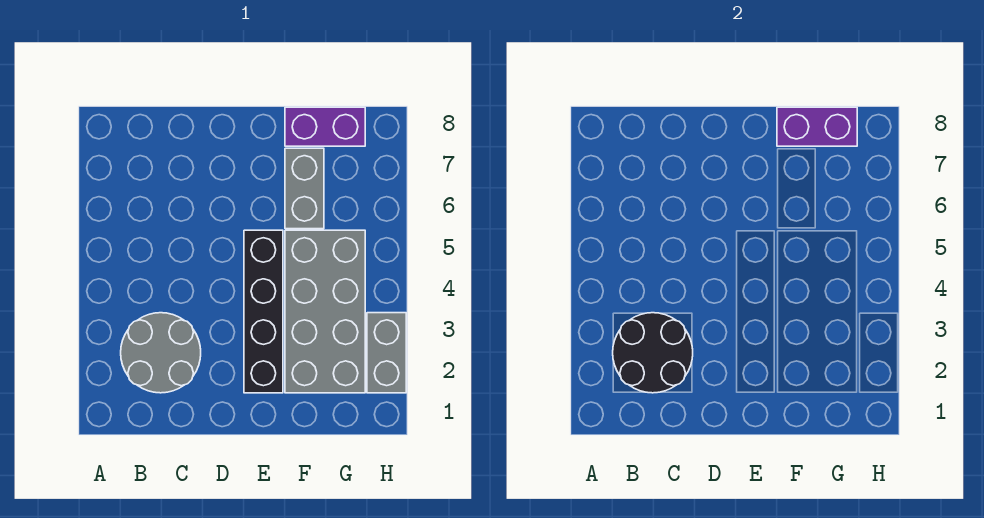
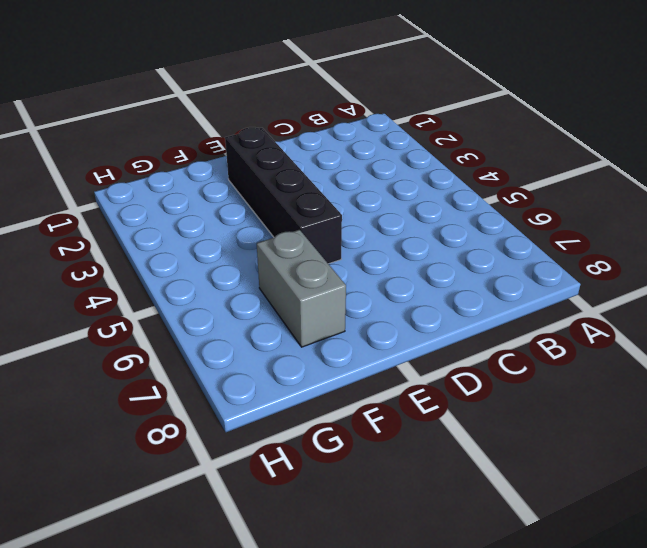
none -> grey round brick B2:C3 level 1
none -> grey brick F2:G5 level 1

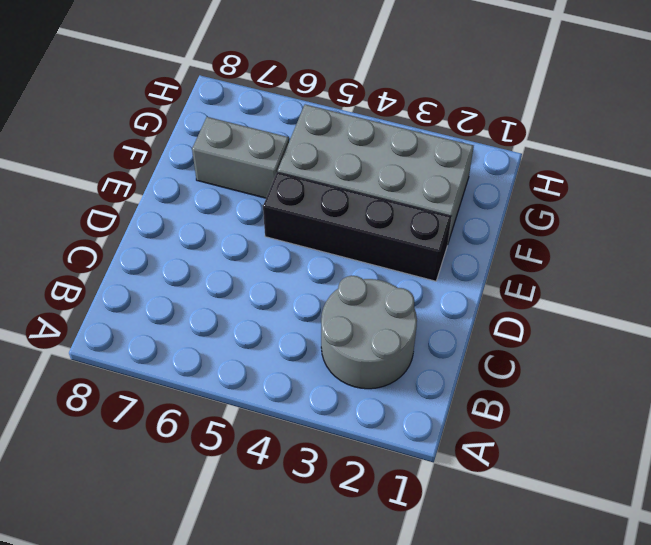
none -> purple brick F8:G8 level 1
none -> grey brick H2:H3 level 1

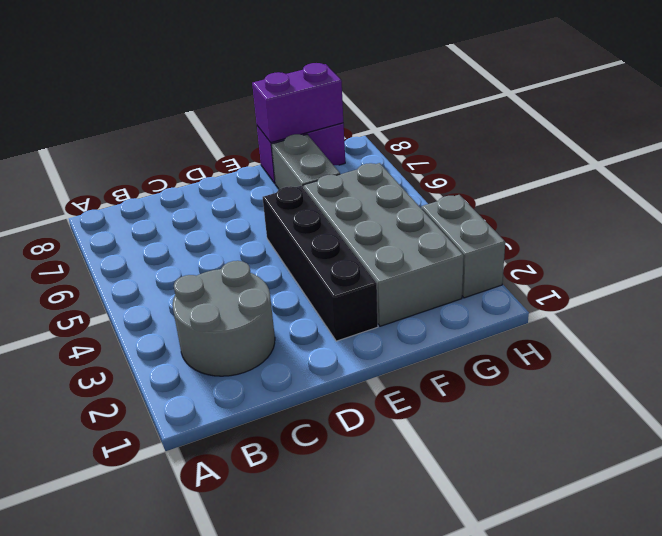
none -> black round brick B2:C3 level 2

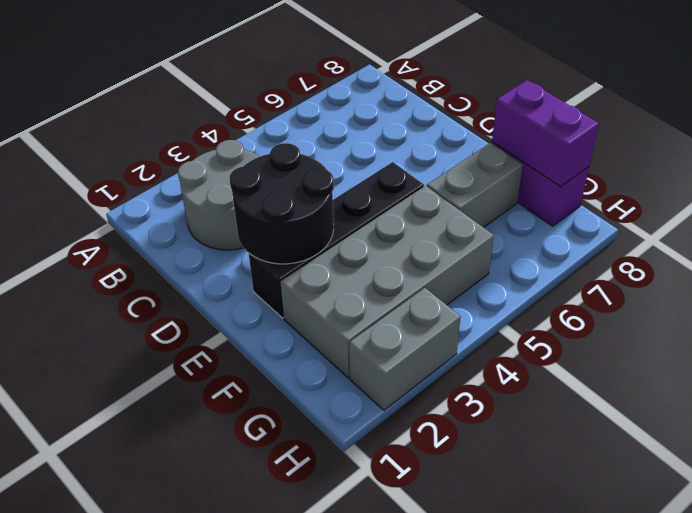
black round brick D2:E3 level 2 -> black round brick B2:C3 level 2

